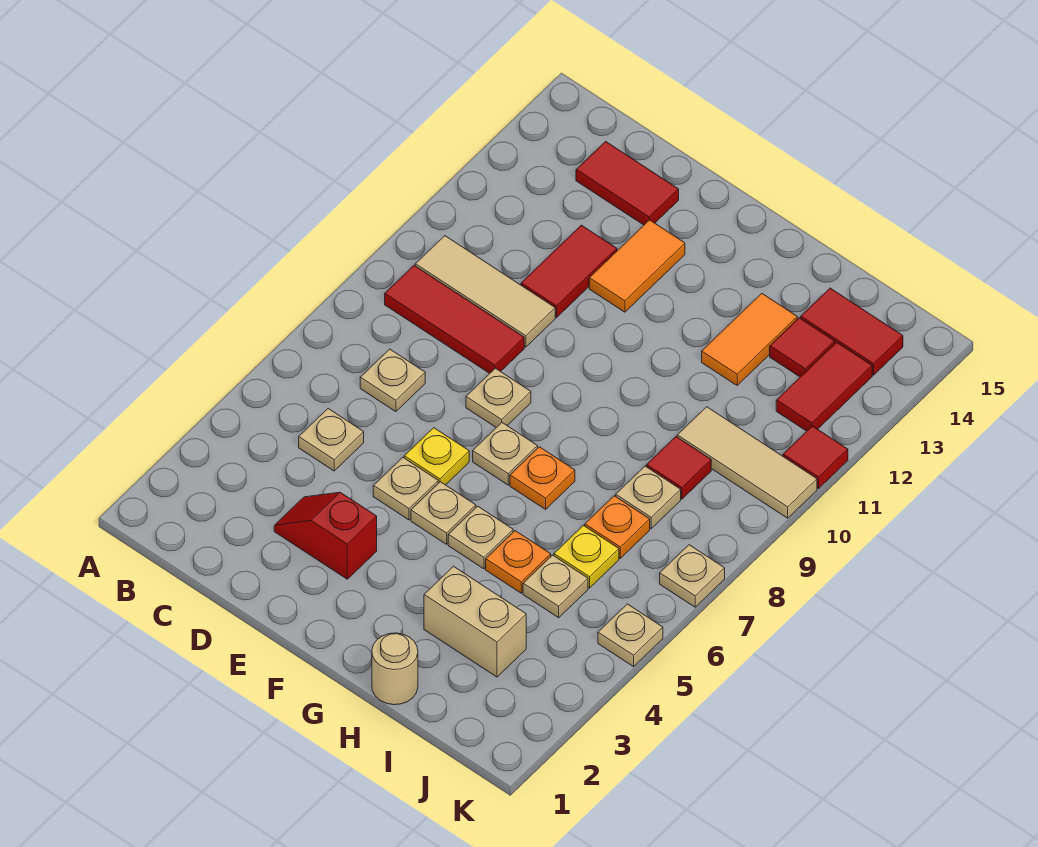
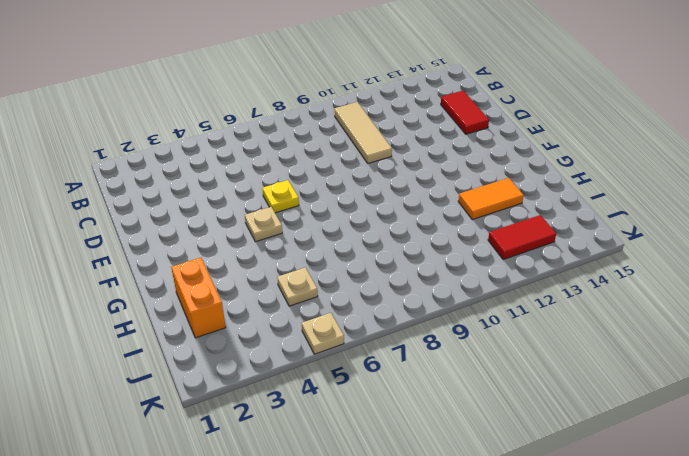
orange brick H2:I2 level 1 -> none
none -> red tile B9:D9 level 1
none -> tan plate C5 level 1
none -> tan plate C7 level 1
none -> red slope D3:E3 level 1 top E

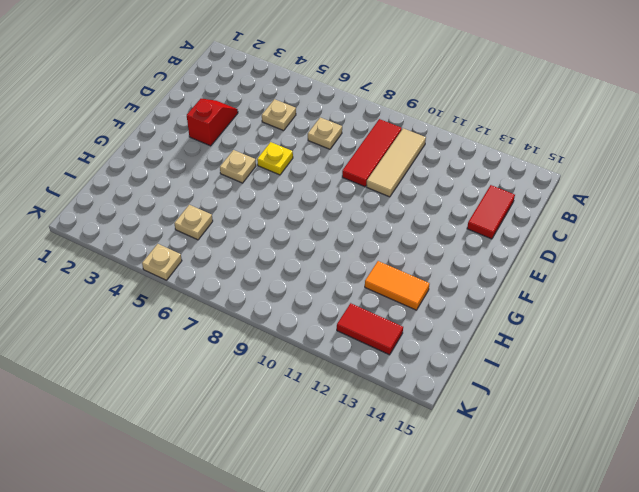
none -> red tile D11:D12 level 1
none -> tan plate E5 level 1
none -> tan plate E8 level 1
none -> orange tile E12:E13 level 1

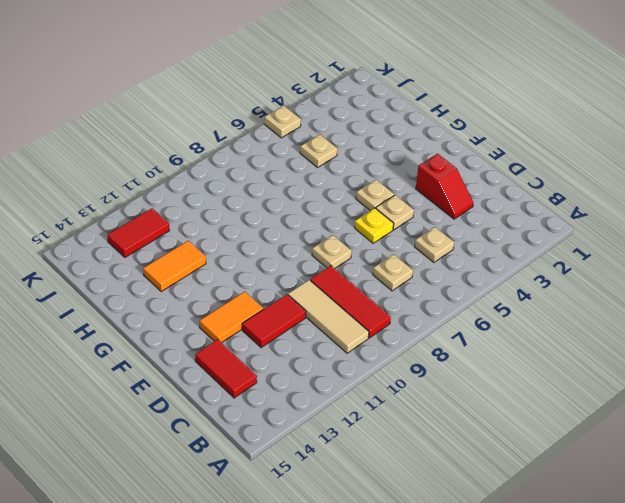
none -> tan plate F7 level 1
none -> tan plate G5 level 1
none -> orange plate G7 level 1
none -> tan round brick H1 level 1

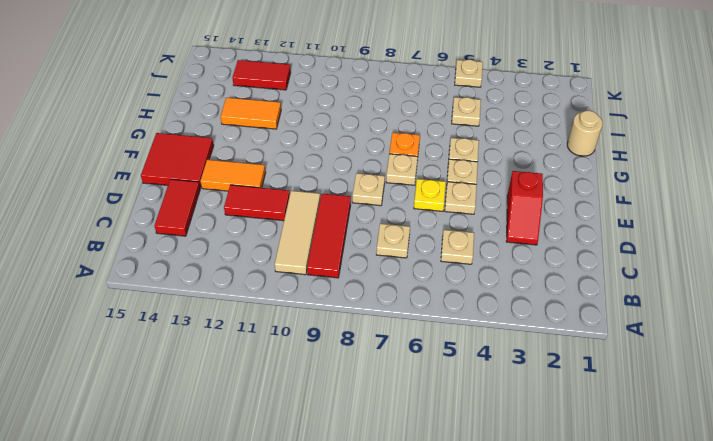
red tile E14:F15 level 1 -> none
none -> tan brick H3:I3 level 1
none -> orange plate H5 level 1
none -> yellow plate I6 level 1
none -> orange plate I7 level 1

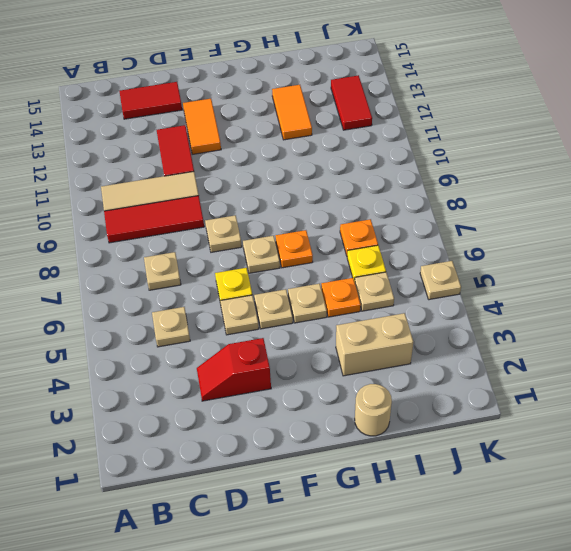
none -> tan plate I8 level 1
none -> red tile I9 level 1
none -> tan tile I10:K10 level 1
none -> red tile I13 level 1

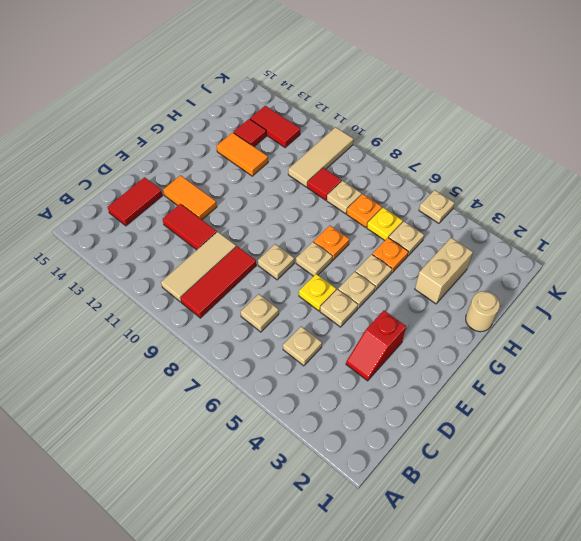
none -> red tile I14:J14 level 1
none -> tan plate K7 level 1
none -> red tile K11 level 1

